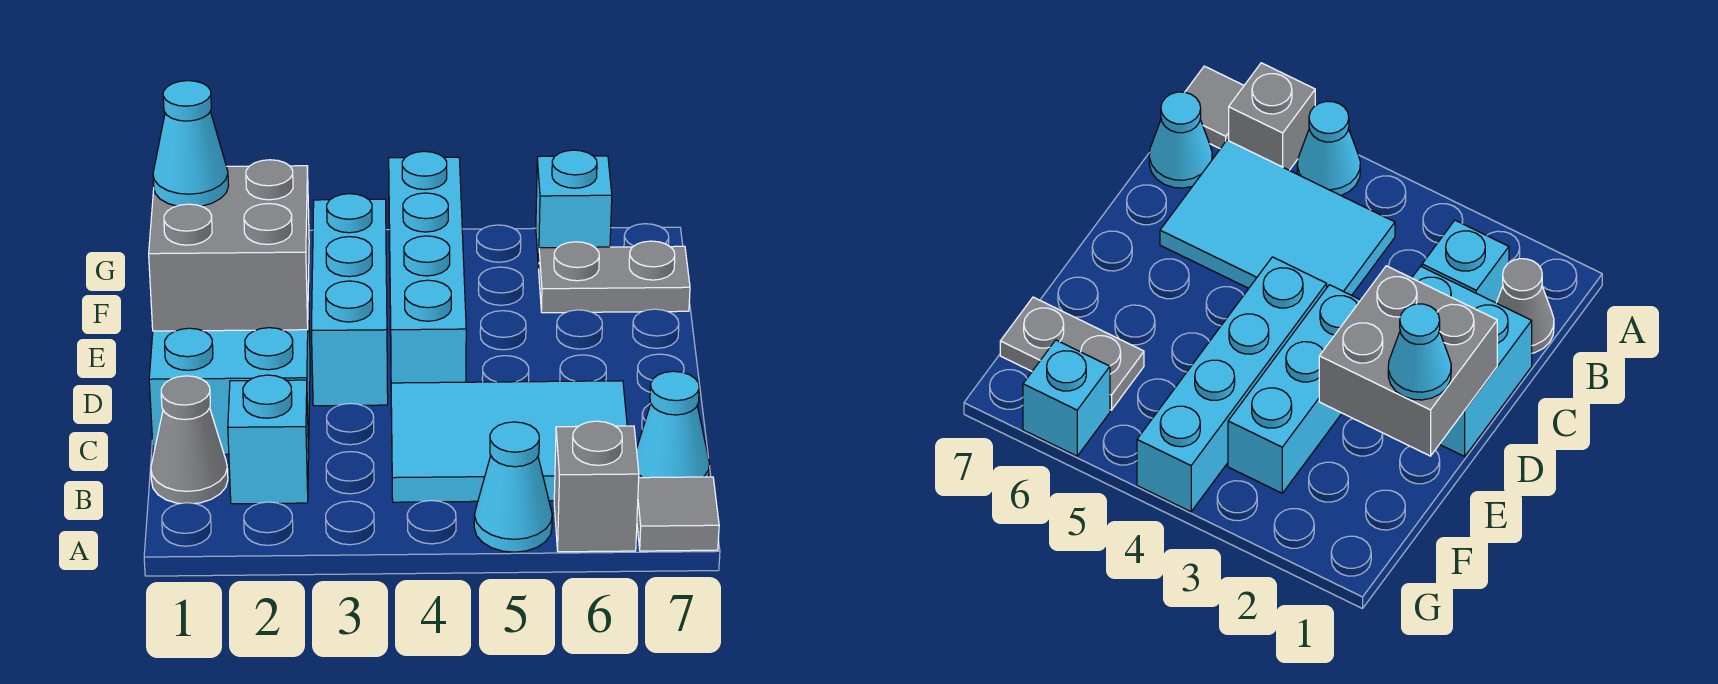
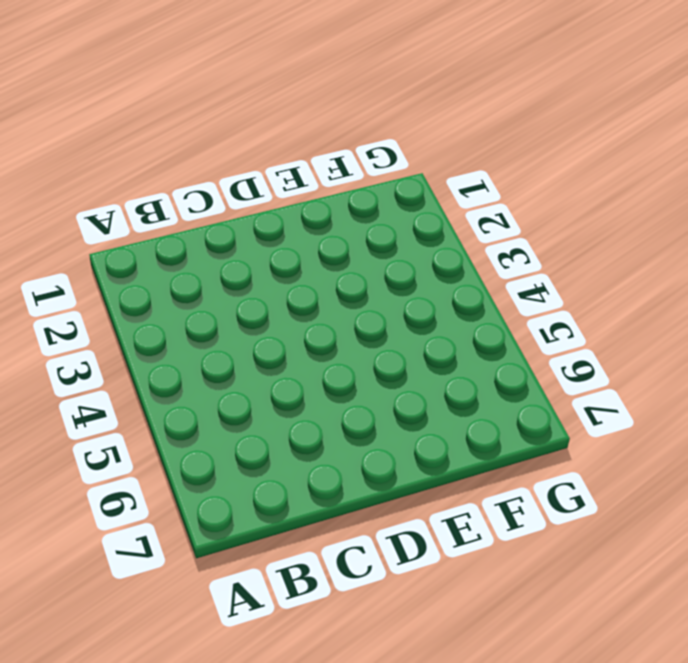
none -> cyan cone A5 level 1
none -> grey brick A6 level 1
none -> grey tile A7 level 1

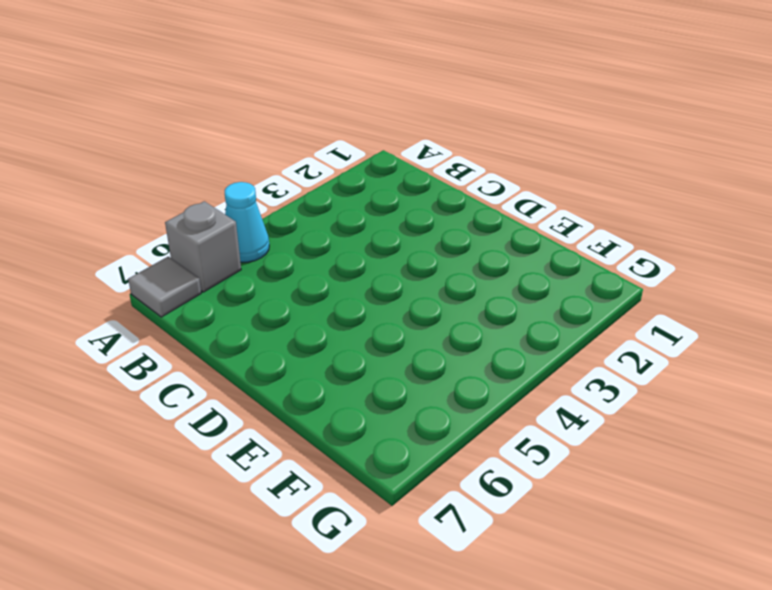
none -> grey cone B1 level 1
none -> cyan brick B2 level 1
none -> cyan tile B4:C6 level 1

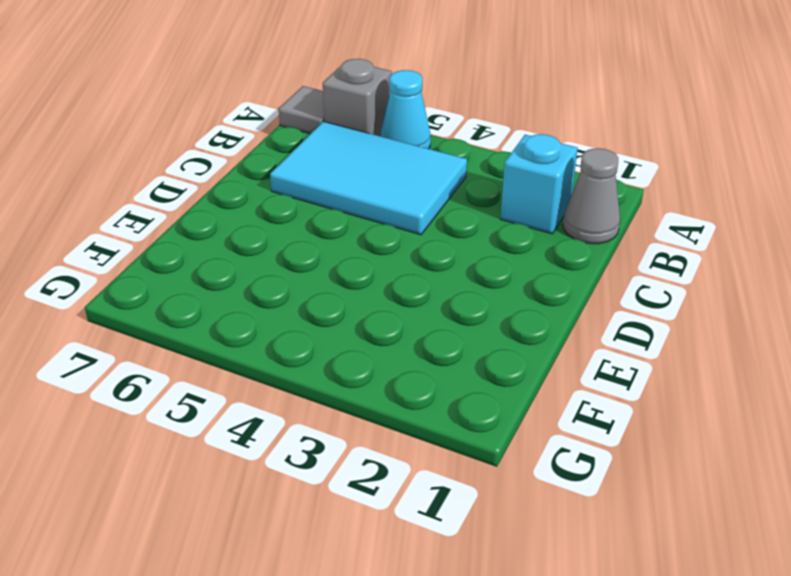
none -> cyan cone B7 level 1
none -> cyan brick C1:D2 level 1
none -> cyan brick D3:F3 level 1

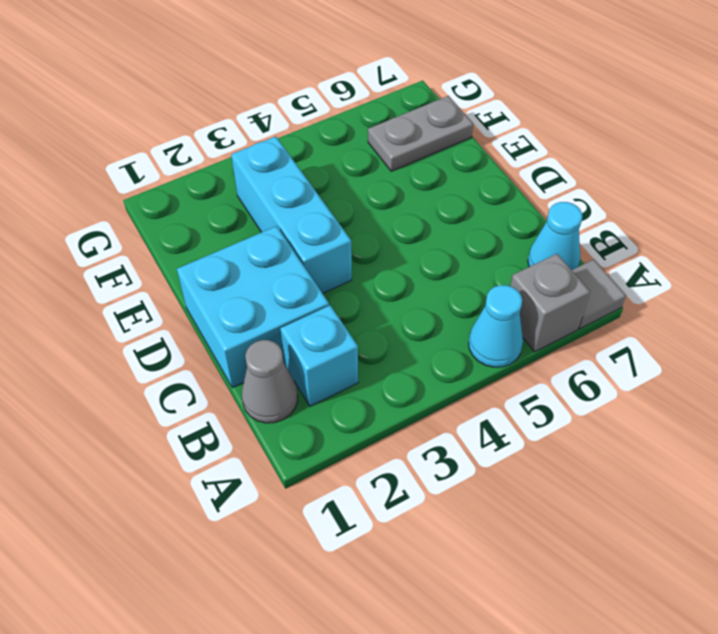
none -> cyan tile B4:C6 level 1
none -> cyan brick D4:G4 level 1
none -> cyan brick G6 level 1

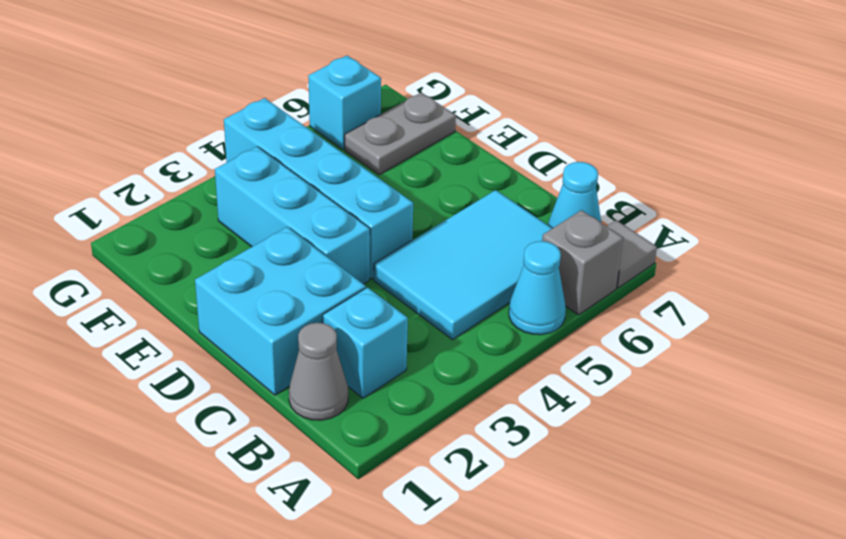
none -> grey brick D1:E2 level 2
none -> cyan cone E1 level 3

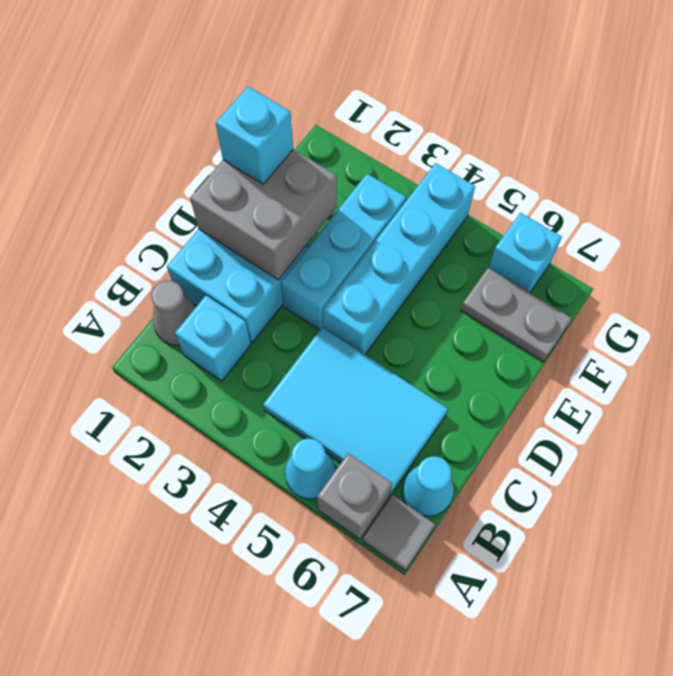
cyan brick E1 level 3 -> cyan cone E1 level 3

